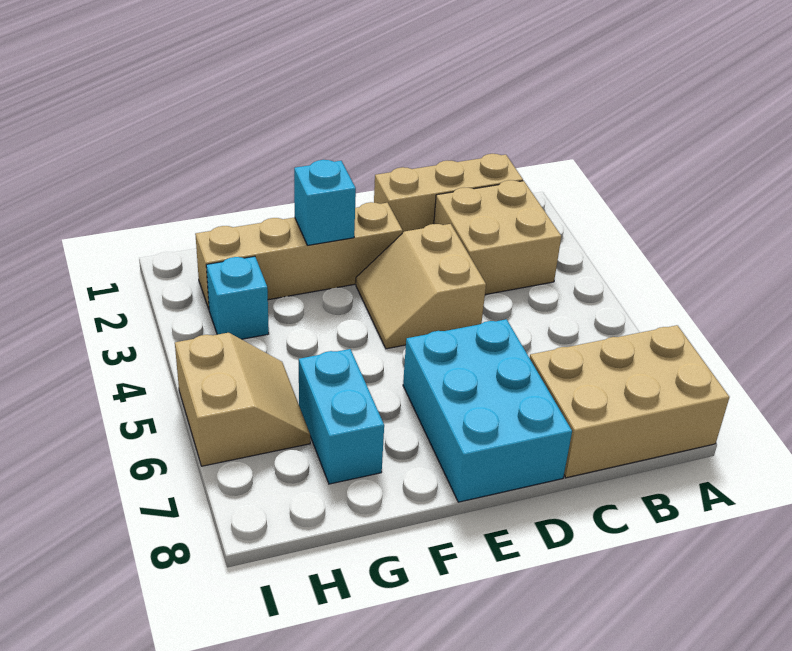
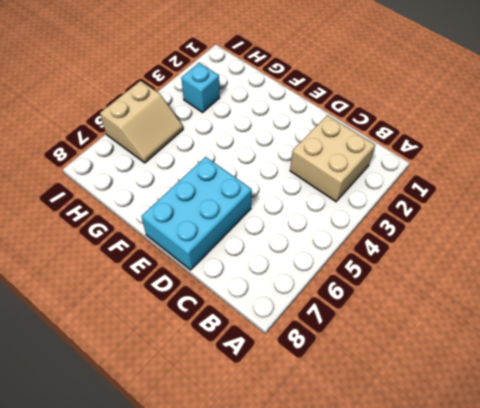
none -> tan brick A7:C8 level 1
none -> tan brick B1:D1 level 1

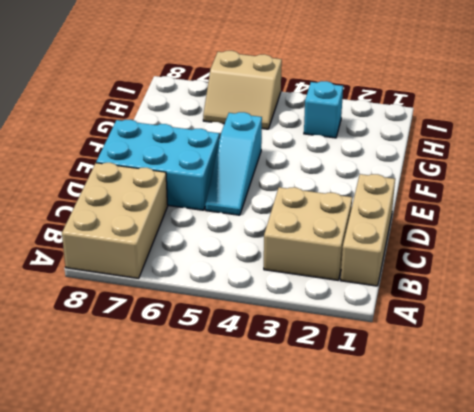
cyan slope D5:F5 level 1 top F -> none
none -> tan slope D3:E4 level 1 top D
none -> tan brick E2:H2 level 1

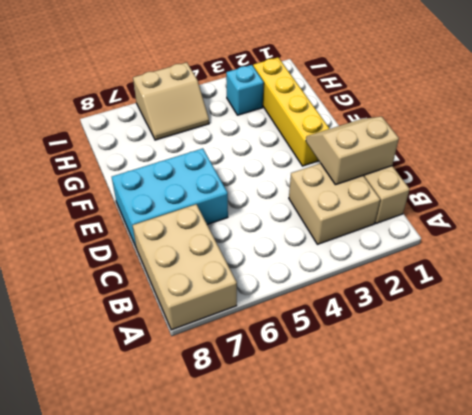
tan slope C1:D2 level 2 top C -> tan slope D3:E4 level 1 top D
yellow brick E2:H2 level 1 -> tan brick E2:H2 level 1
none -> cyan brick G6:G7 level 1
none -> cyan brick F2 level 2

